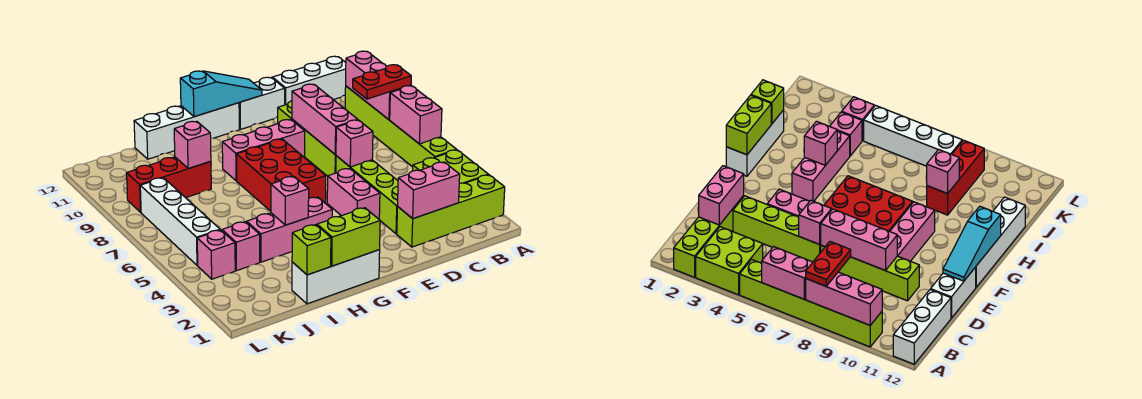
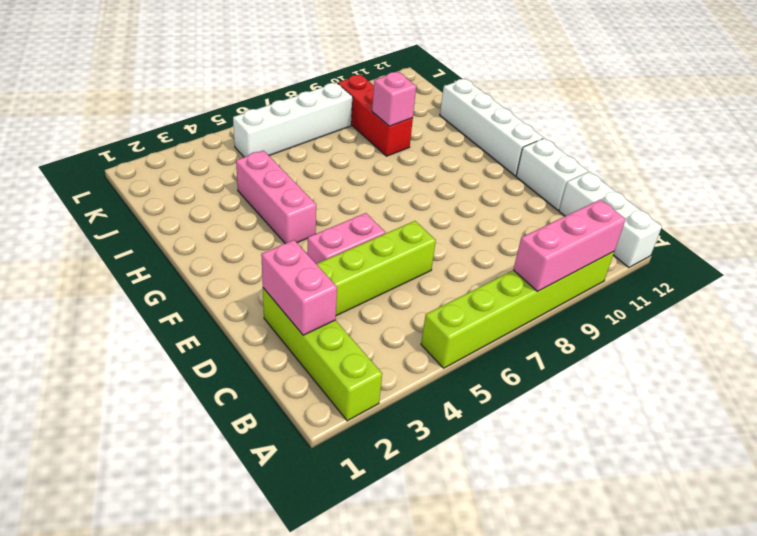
none -> lime brick A3:B4 level 1
none -> lime brick D7:D10 level 1
none -> pink brick E9:G9 level 1

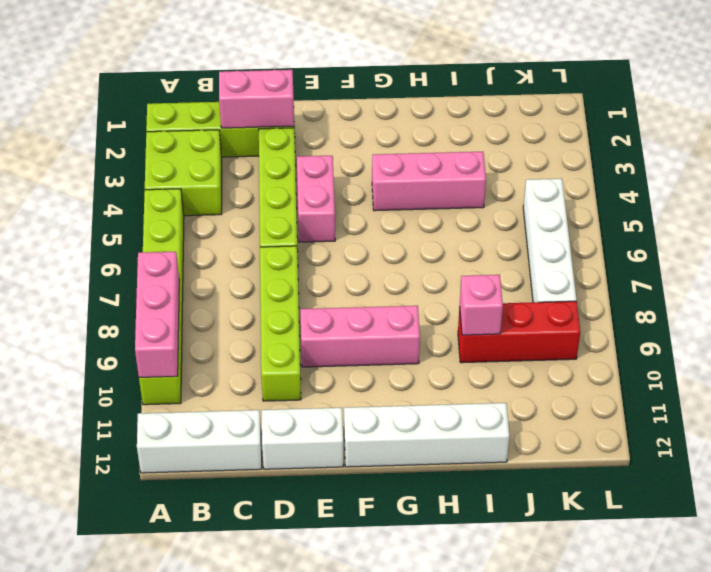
none -> red brick F6:G8 level 1
none -> white brick G1:I1 level 1
none -> pink brick J4 level 1

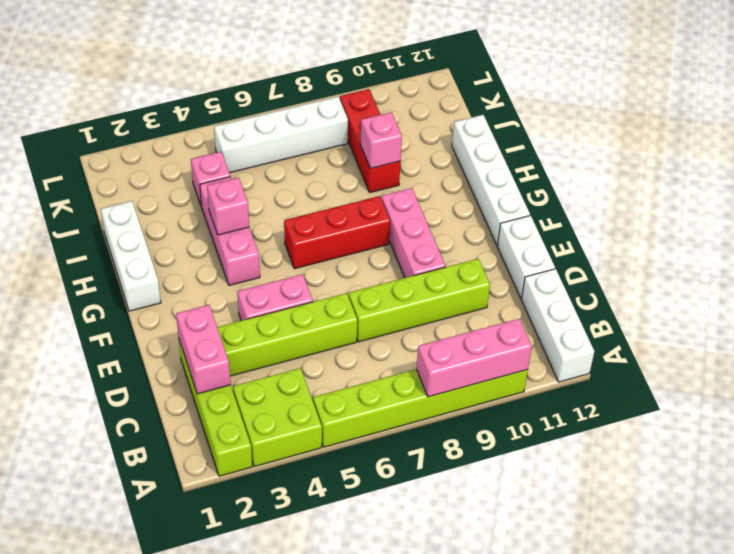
red brick G6:G8 level 1 -> red brick F6:G8 level 1
none -> pink brick K4 level 1
none -> pink brick A6:A7 level 2
none -> pink brick D6 level 2

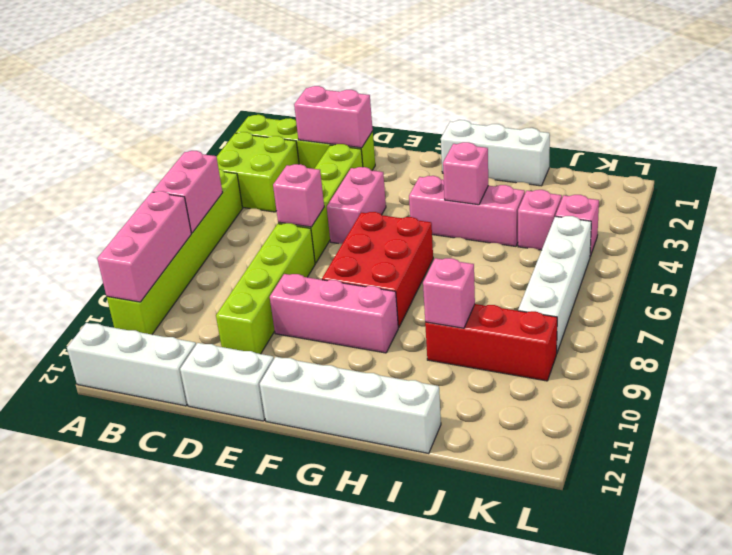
none -> pink brick D7:D9 level 2
none -> cyan slope E12:G12 level 2 top G
none -> lime brick G1:H1 level 2

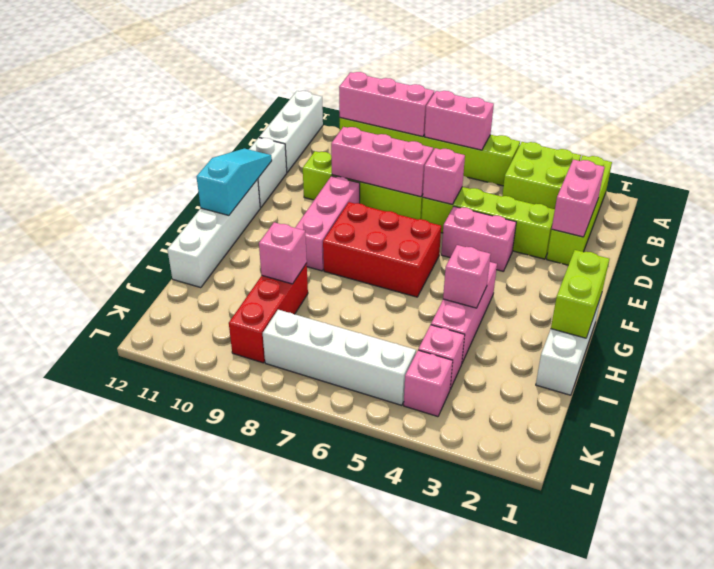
none -> lime brick I1 level 2
none -> red plate A8:B8 level 3

